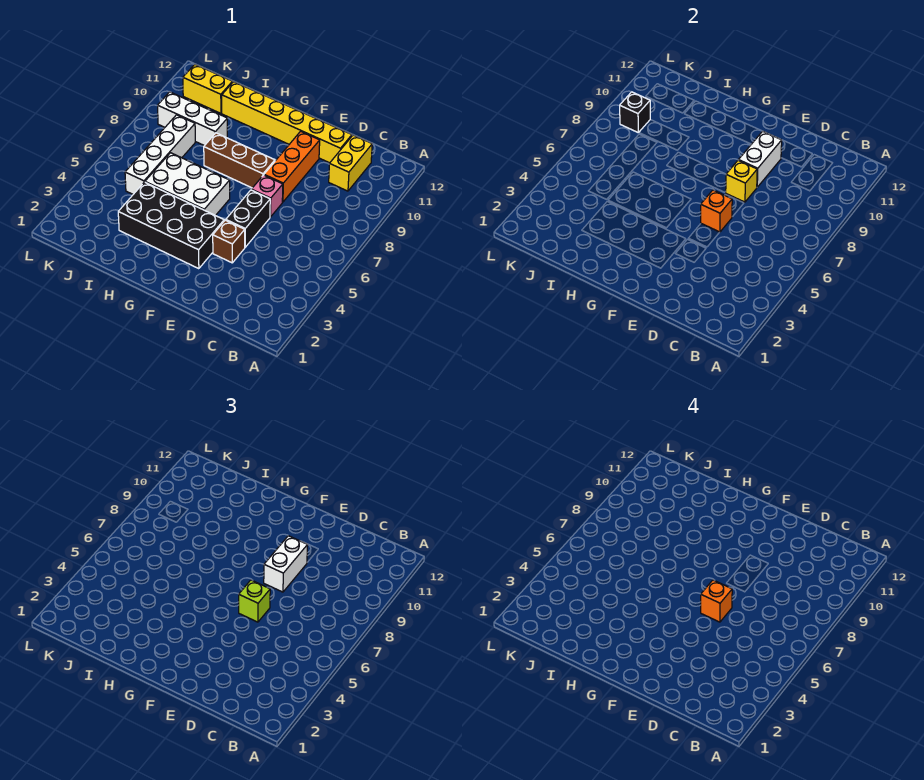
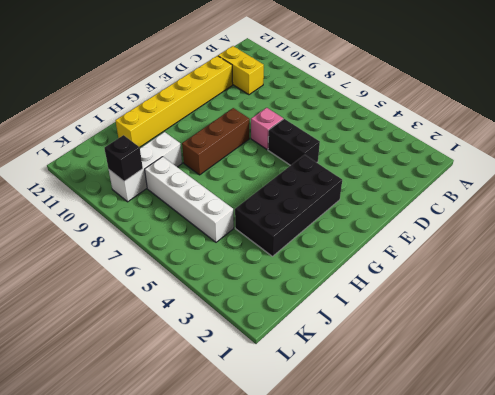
none -> brown brick E4 level 1
none -> orange brick E8:E10 level 1
none -> white brick G5:I6 level 1

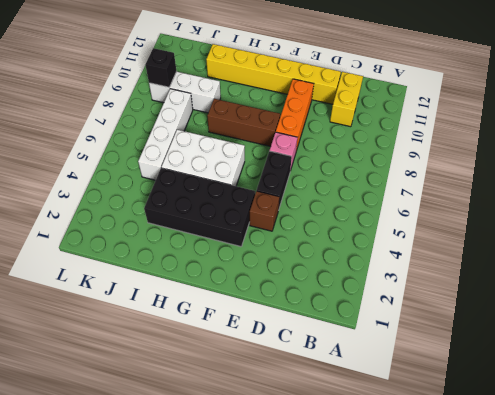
none -> yellow brick J11:K11 level 1
none -> orange brick E6 level 2
none -> yellow brick E8 level 2

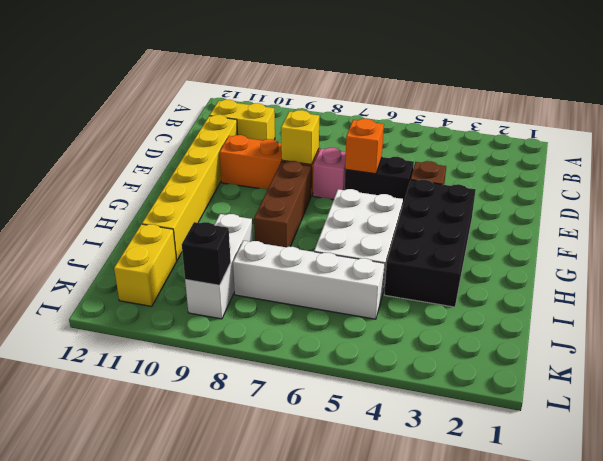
none -> white brick E9:E10 level 2
none -> lime brick E6 level 3
none -> white brick E8:E9 level 3

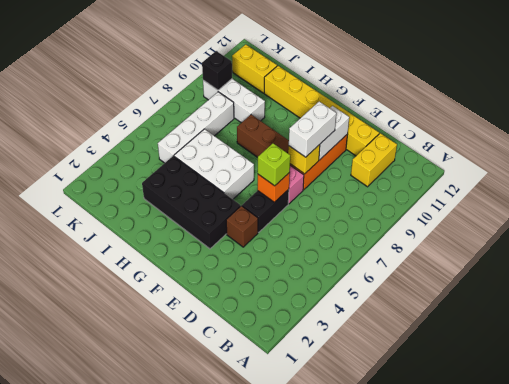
none -> orange brick E6 level 4

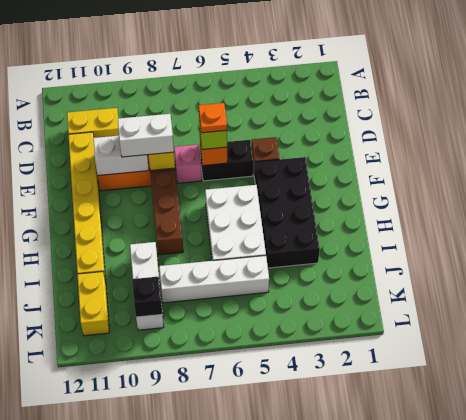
orange plate E6 level 4 -> orange brick E6 level 4

